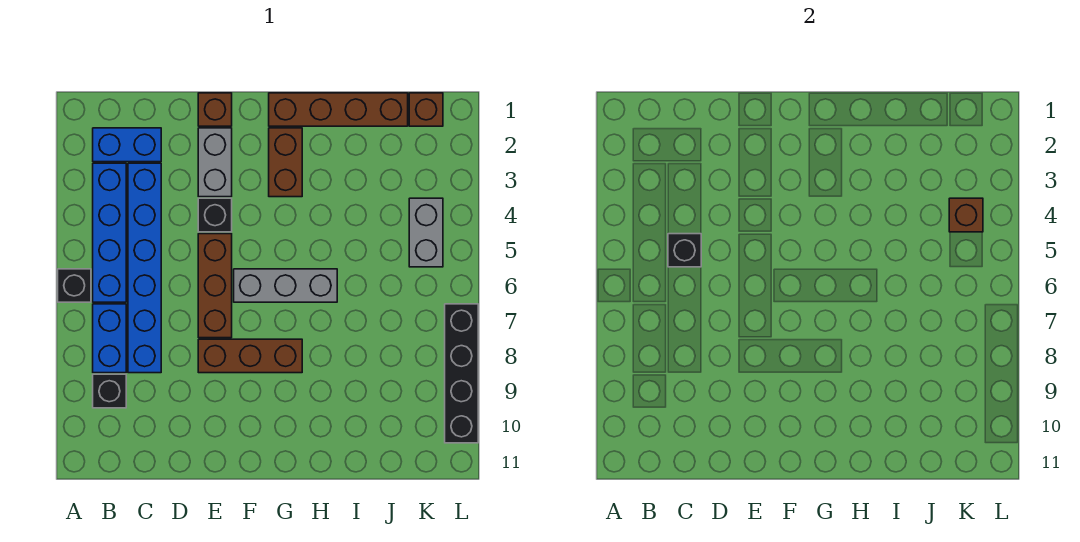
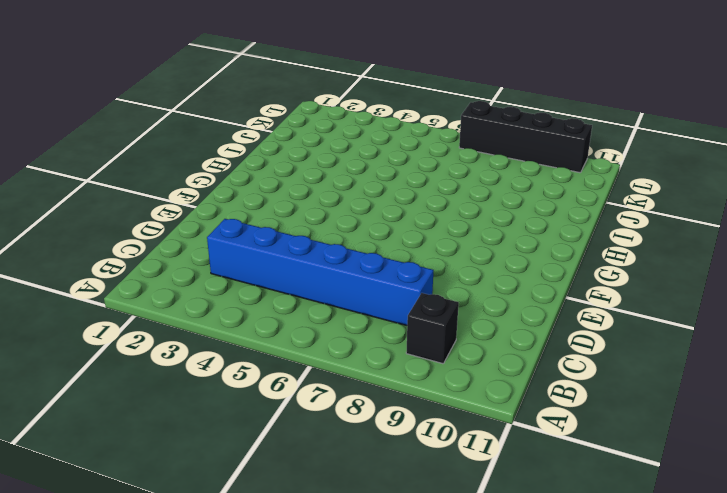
none -> black brick A6 level 1
none -> blue brick B2:C2 level 1
none -> blue brick B3:B6 level 1

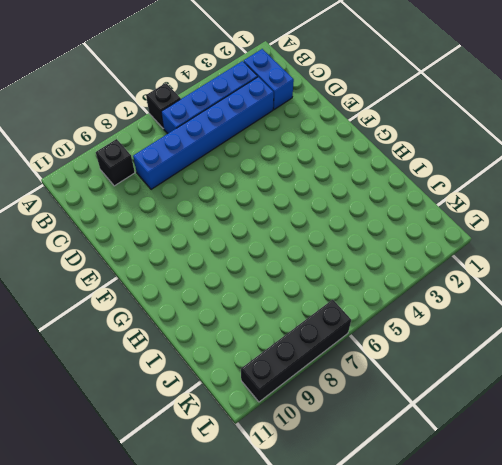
none -> blue brick B7:B8 level 1
none -> brown brick E1 level 1
none -> grey brick E2:E3 level 1

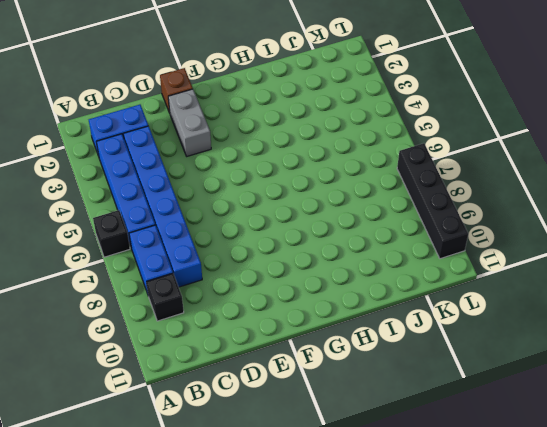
none -> black brick E4 level 1
none -> brown brick E5:E7 level 1
none -> brown brick E8:G8 level 1

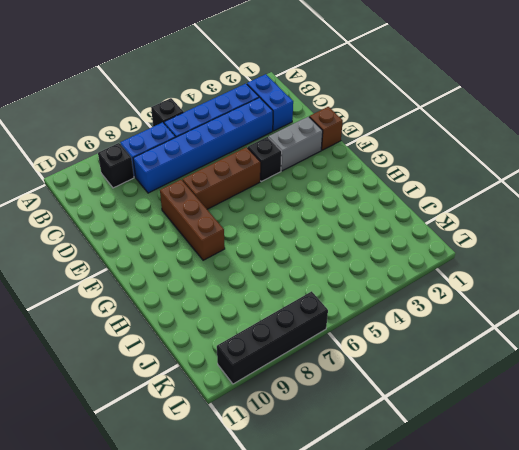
none -> grey brick F6:H6 level 1
none -> brown brick G1:J1 level 1
none -> brown brick G2:G3 level 1

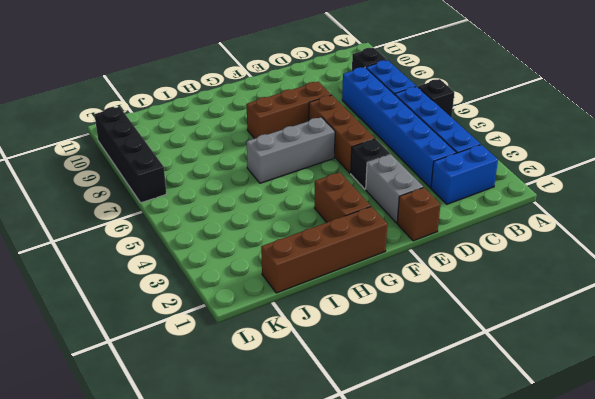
none -> brown brick K1 level 1
none -> grey brick K4:K5 level 1
none -> black brick C5 level 2

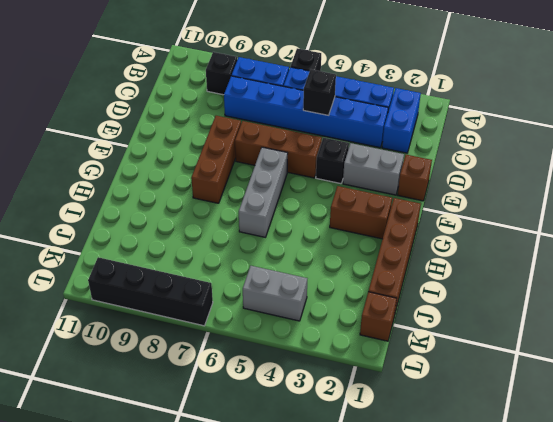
none -> brown brick K4 level 2

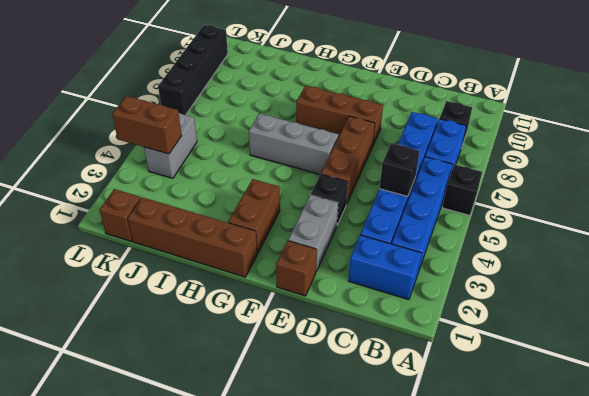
brown brick K4:L4 level 2 -> brown brick K4 level 2

